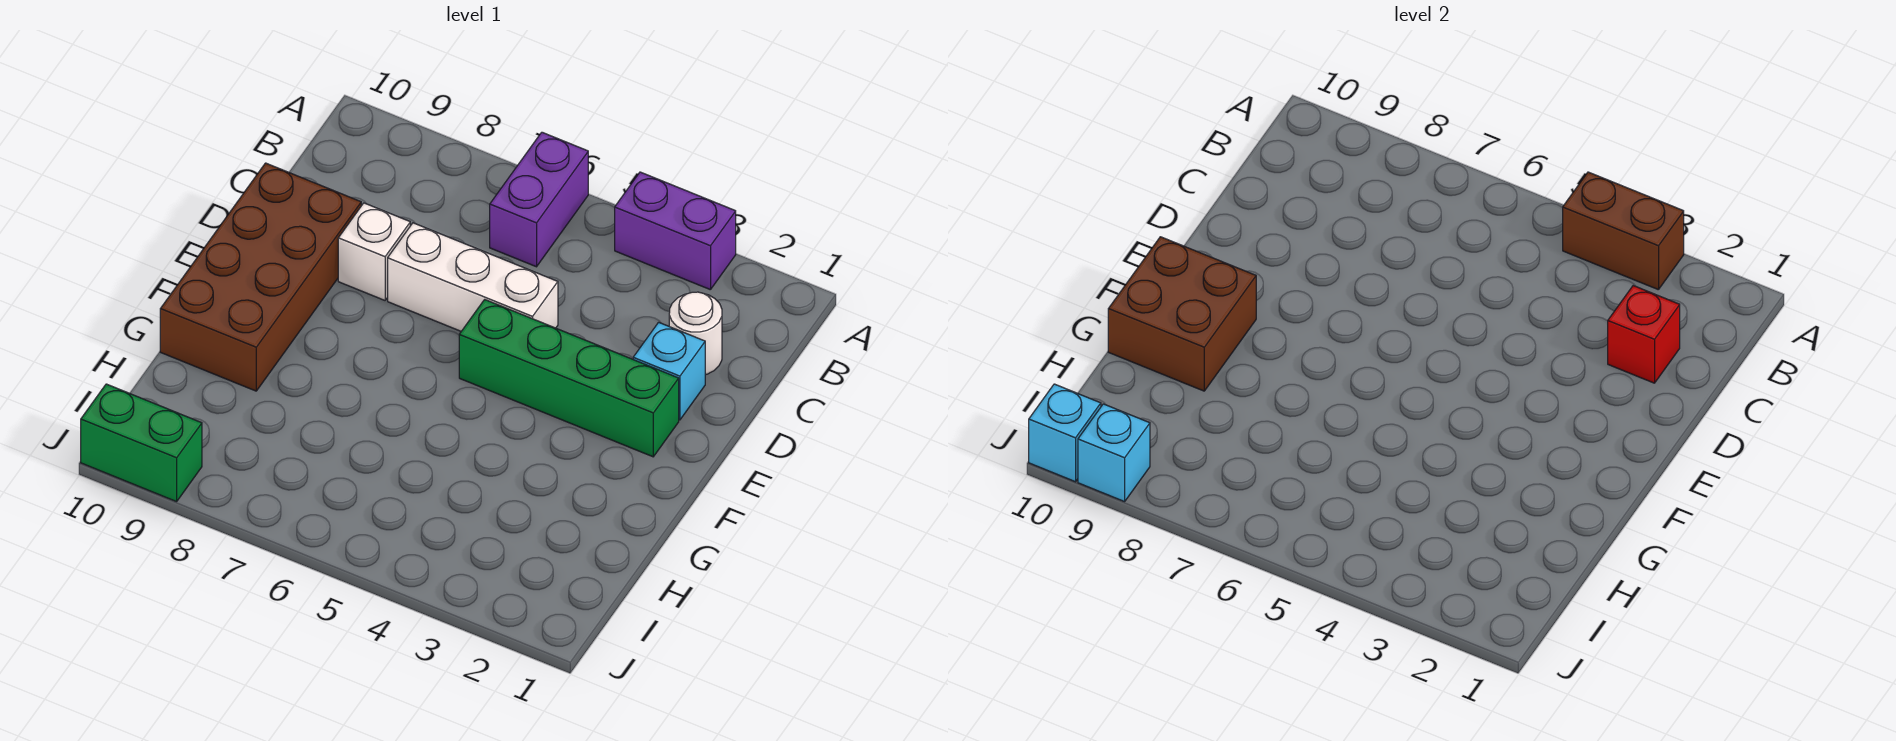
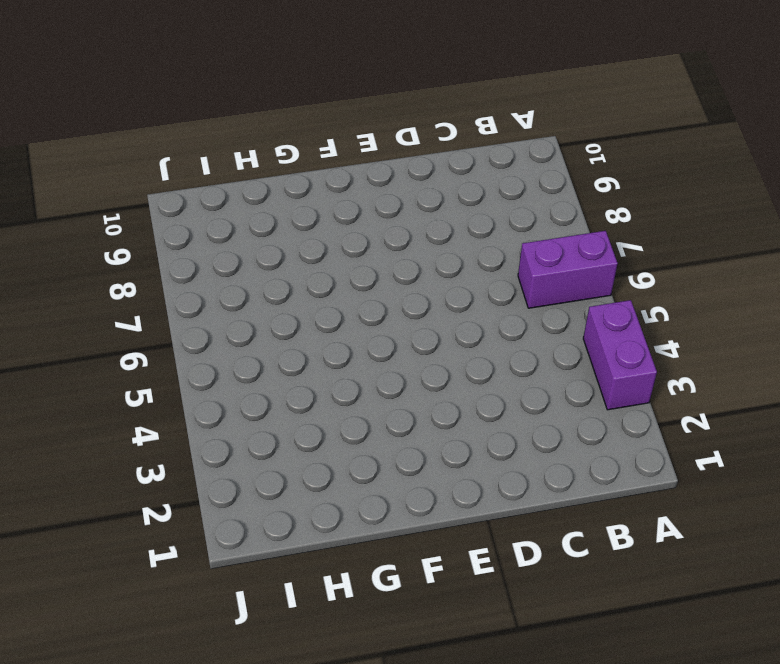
none -> white round brick C2 level 1
none -> cyan brick D2 level 1
none -> white brick D5:D7 level 1

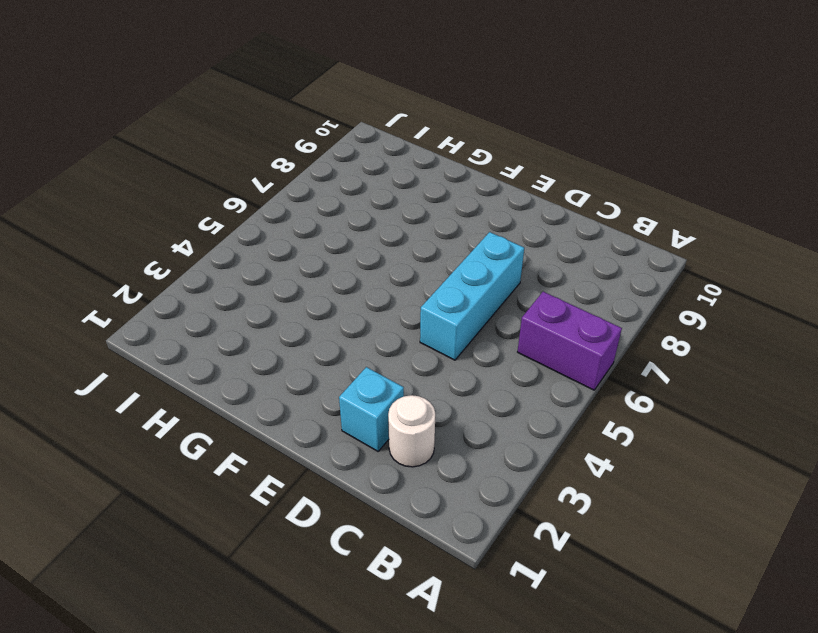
cyan brick D5:D7 level 1 -> white brick D5:D7 level 1
none -> purple brick A3:A4 level 1
none -> white brick D8 level 1
none -> brown brick D9:G10 level 1

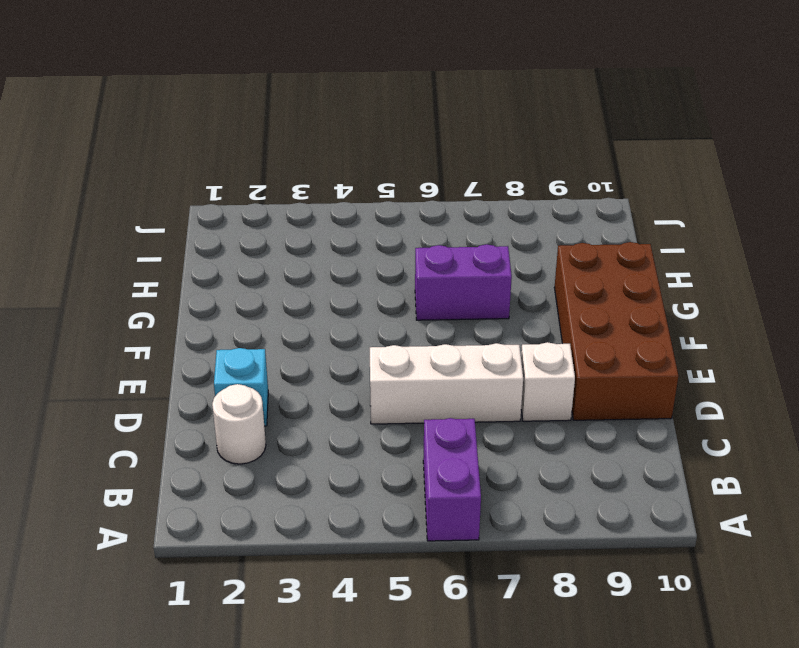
purple brick G6:G7 level 1 -> purple brick A3:A4 level 1
none -> green brick E2:E5 level 1
none -> green brick J9:J10 level 1
none -> brown brick A3:A4 level 2

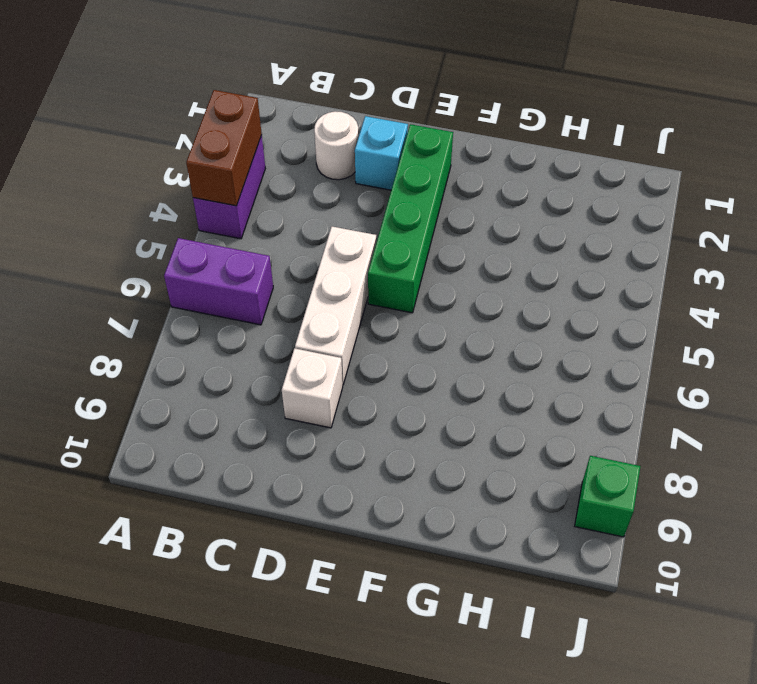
green brick J9 level 1 -> green brick J9:J10 level 1
none -> brown brick D9:G10 level 1
none -> red brick C2 level 2
none -> brown brick F9:G10 level 2

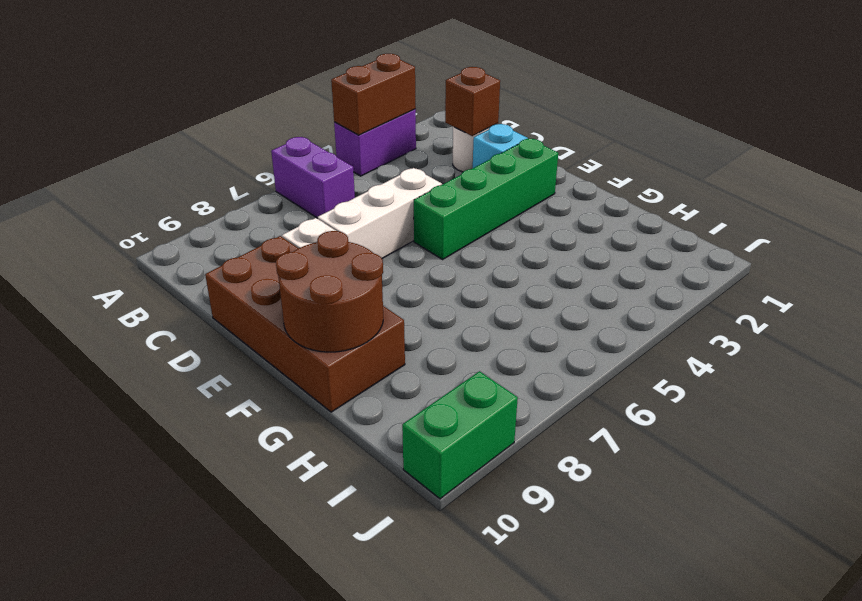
brown brick C2 level 2 -> red brick C2 level 2
brown round brick F9:G10 level 2 -> brown brick F9:G10 level 2
none -> cyan brick J9 level 2
none -> cyan brick J10 level 2

